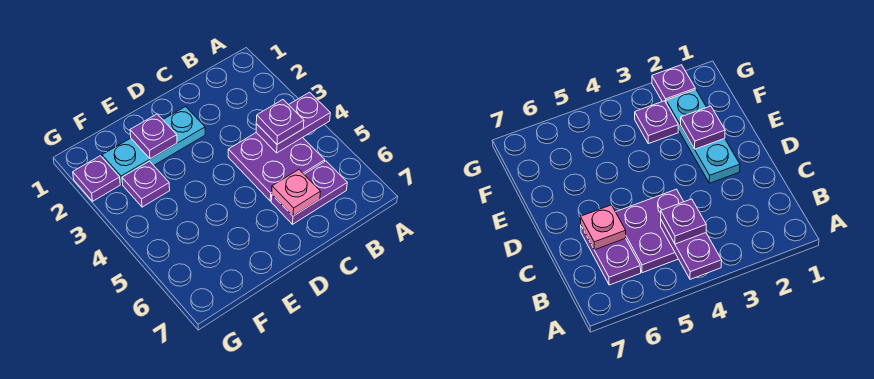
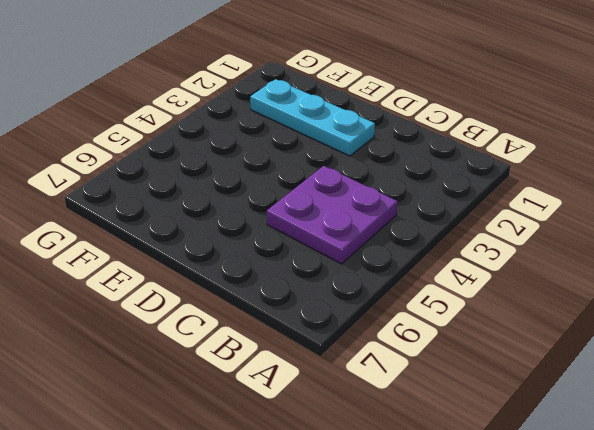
none -> purple plate B6:C6 level 1
none -> purple plate F3 level 1

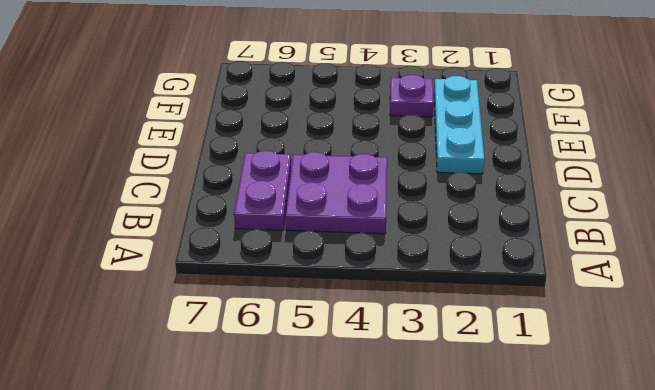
none -> purple plate G2 level 1
none -> purple plate A4:B4 level 2

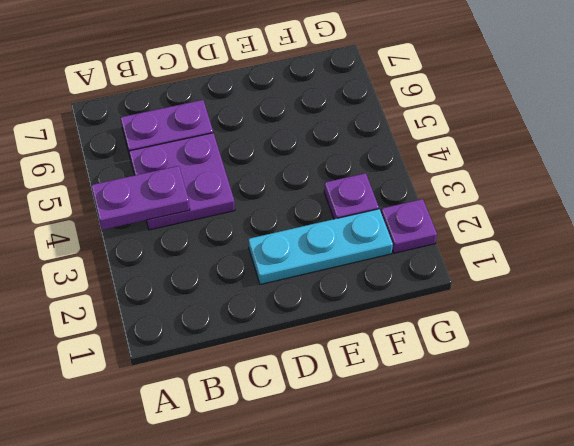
none -> pink plate C6 level 2
none -> purple plate E2 level 2

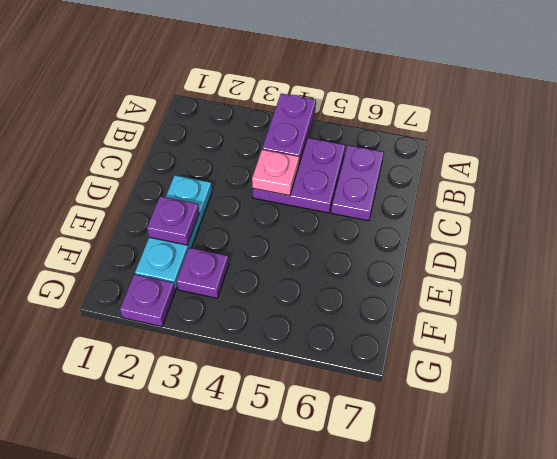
pink plate C4 level 2 -> pink plate C6 level 2
none -> purple plate B4 level 3

